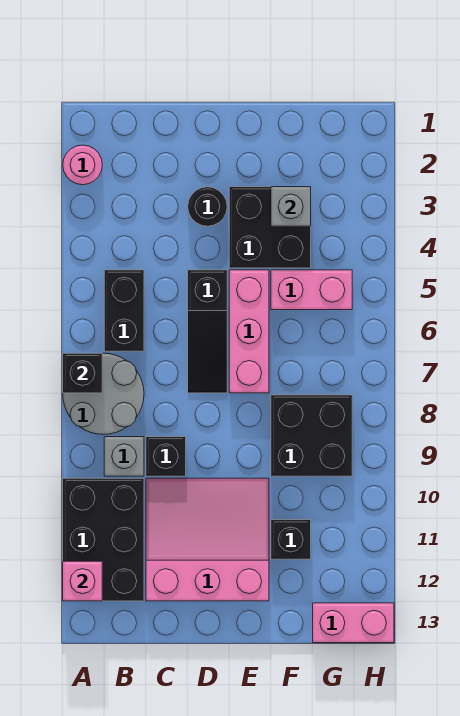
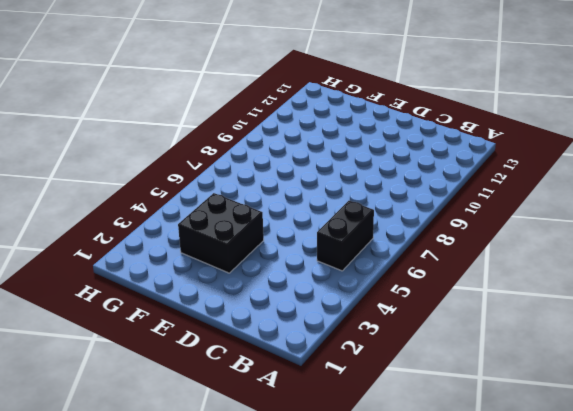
none -> pink round brick A2 level 1
none -> grey round brick A7:B8 level 1
none -> black brick A10:B12 level 1

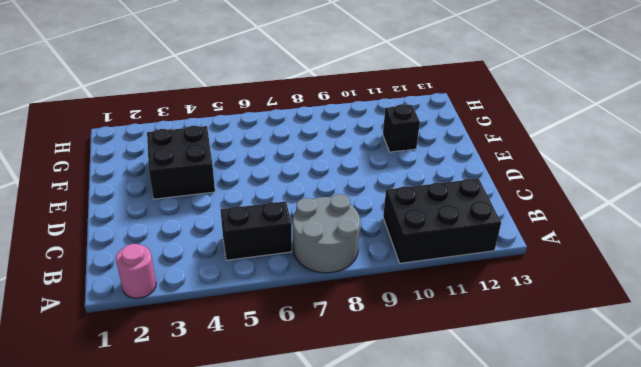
none -> grey brick B9 level 1
none -> black brick C9 level 1
none -> pink slope C10:E12 level 1 top 12

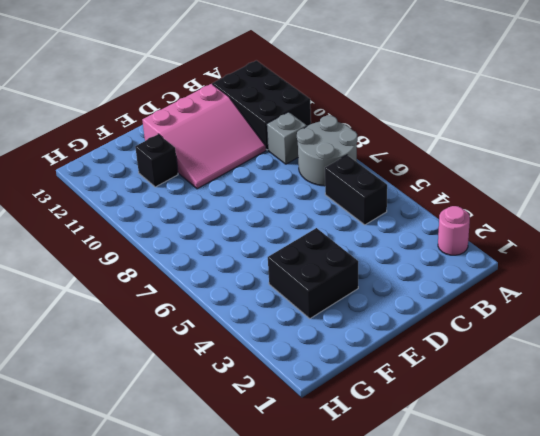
none -> black brick C9 level 1
none -> black round brick D3 level 1
none -> black slope D5:D7 level 1 top 5

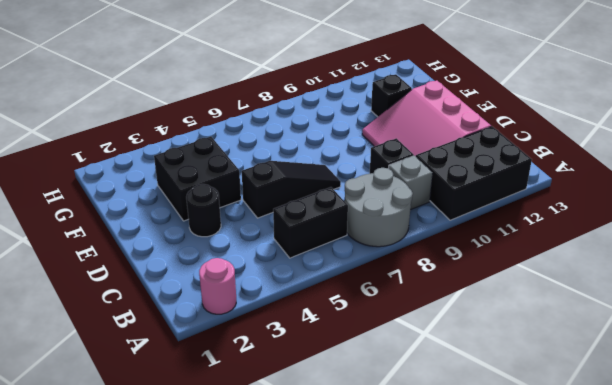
none -> pink brick E5:E7 level 1
none -> pink brick F5:G5 level 1
none -> black brick F8:G9 level 1

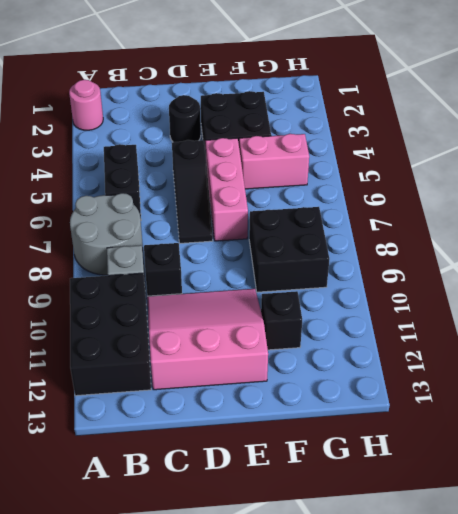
none -> pink brick G13:H13 level 1
none -> black brick A7 level 2
none -> pink brick A12 level 2

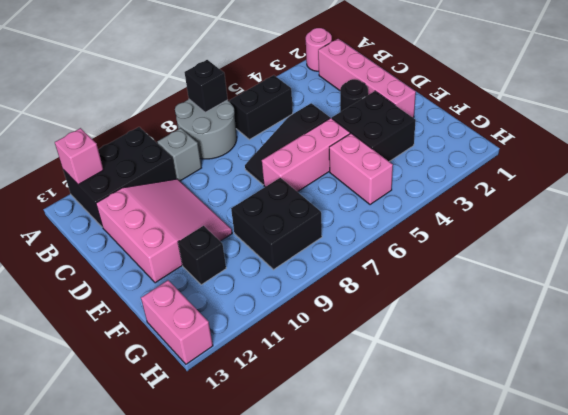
pink brick B2:E2 level 1 -> none
none -> black brick C9 level 1
none -> grey brick F3 level 2

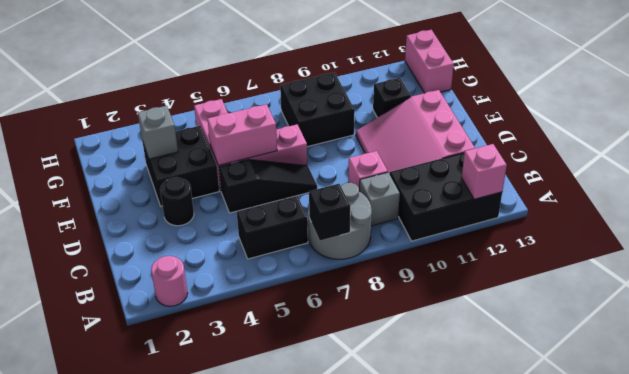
pink brick C9 level 1 -> black brick C9 level 1
pink brick E5:E6 level 2 -> none

